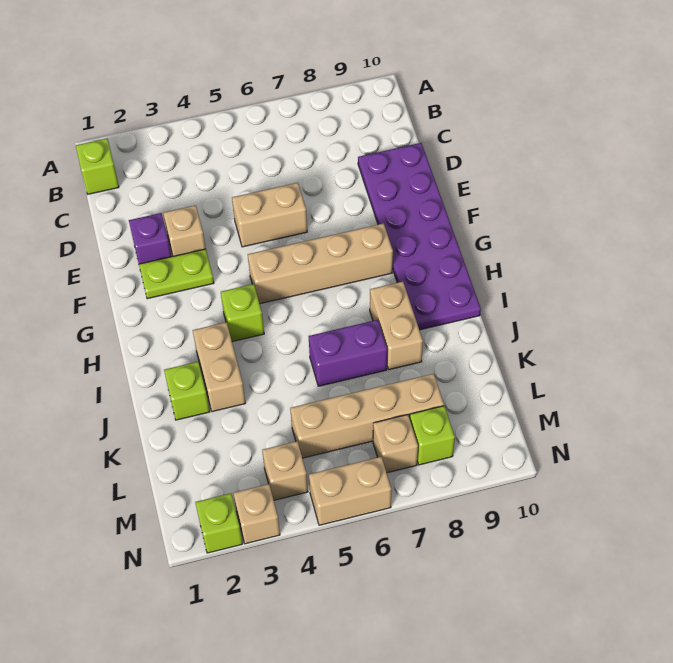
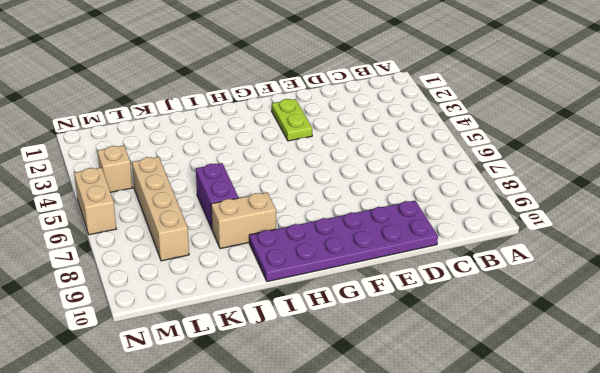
none -> lime brick B1 level 1
none -> purple brick E2 level 1
none -> tan brick E3 level 1

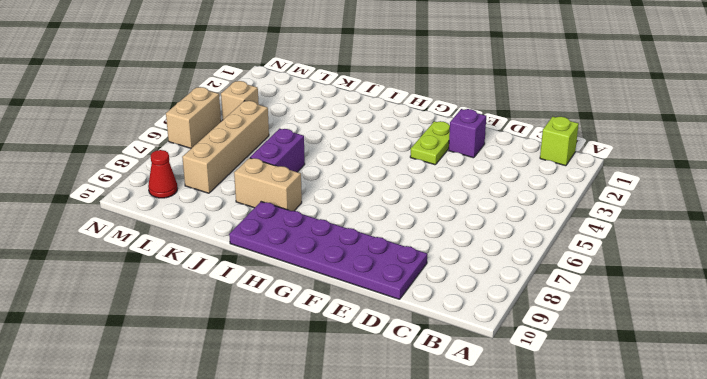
red cone M9 level 1 -> none
none -> tan brick E3 level 1
none -> tan brick E5:E6 level 1
none -> tan brick G5:G8 level 1

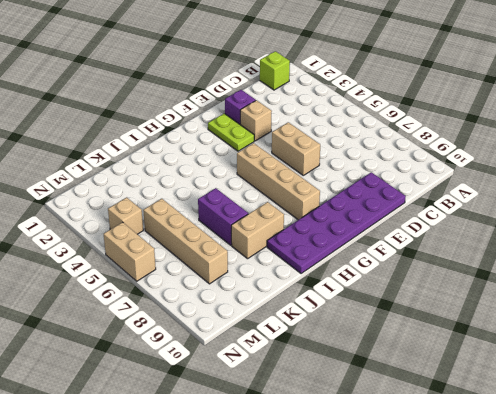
none -> lime brick H4 level 1
none -> tan brick I3:J3 level 1
none -> lime brick J2 level 1

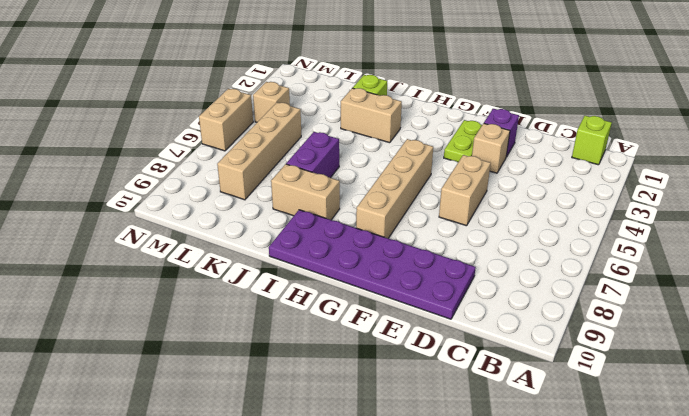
none -> lime brick H4 level 1
none -> tan brick M7 level 1
none -> lime brick M8 level 1

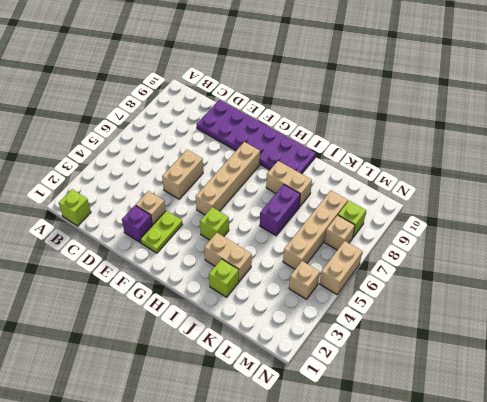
none -> lime brick N2 level 1
none -> tan brick N3 level 1

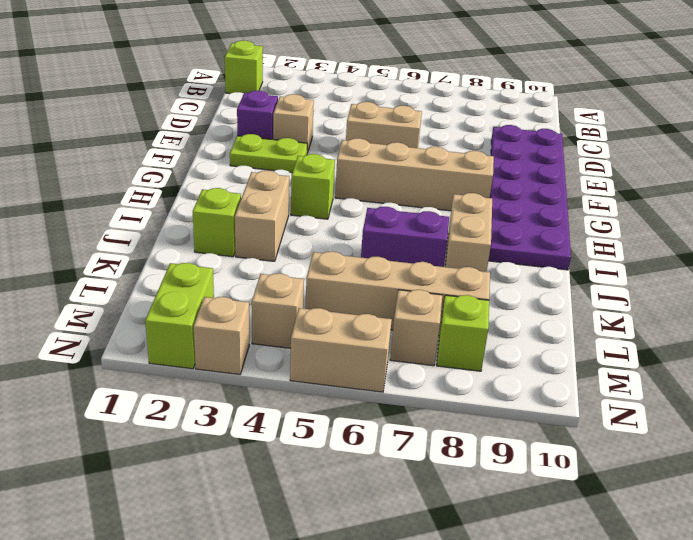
lime brick M2:N2 level 1 -> lime brick N2 level 1

